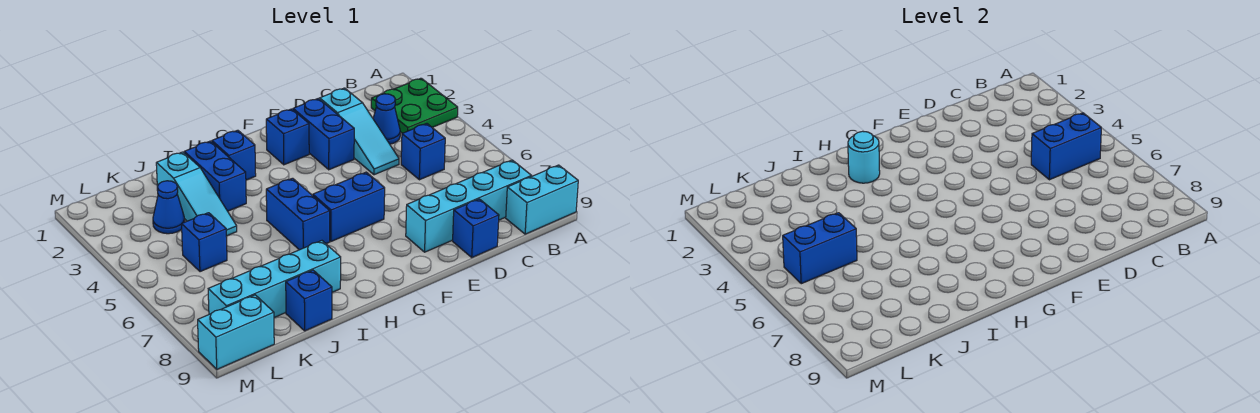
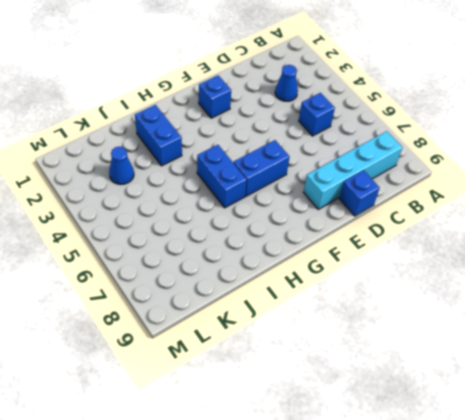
none -> green plate A2:B3 level 1
none -> cyan brick A9:B9 level 1
none -> cyan slope D2:D4 level 1 top 2

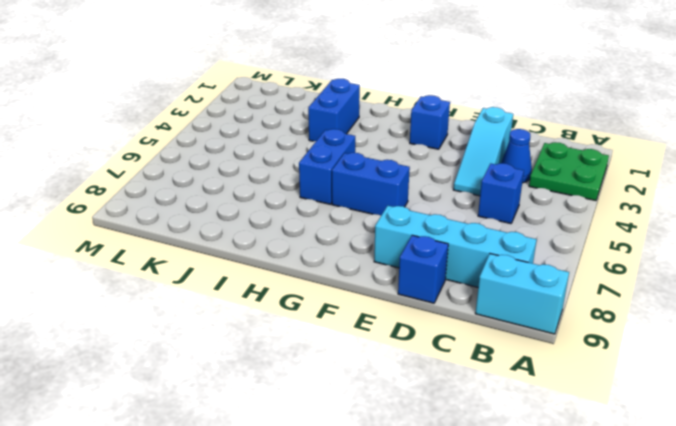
none -> blue brick E2:E3 level 1
none -> blue brick H2 level 1
none -> cyan brick I8:L8 level 1

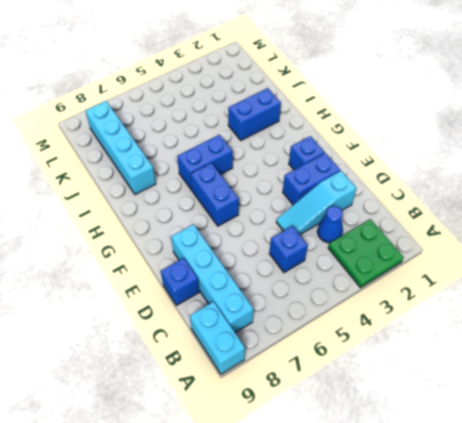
none -> blue brick H2 level 1
none -> cyan slope J2:J4 level 1 top 2
none -> blue brick J9 level 1

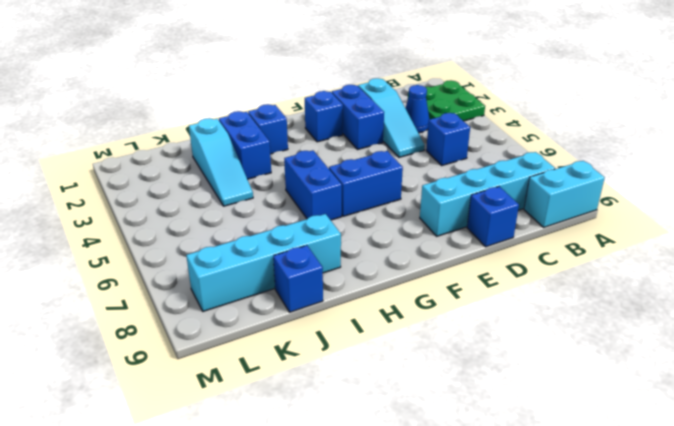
none -> blue cone K3 level 1
none -> blue brick K5 level 1
none -> cyan brick L9:M9 level 1

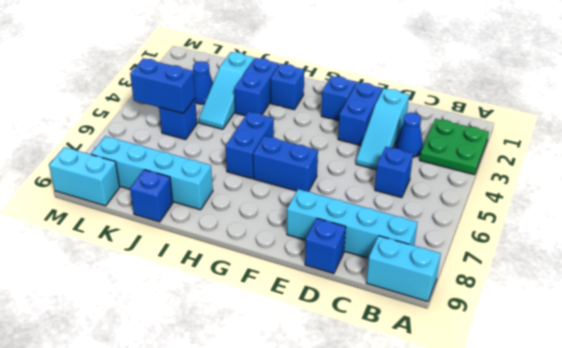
none -> blue brick B5:C5 level 2
none -> cyan round brick H2 level 2

